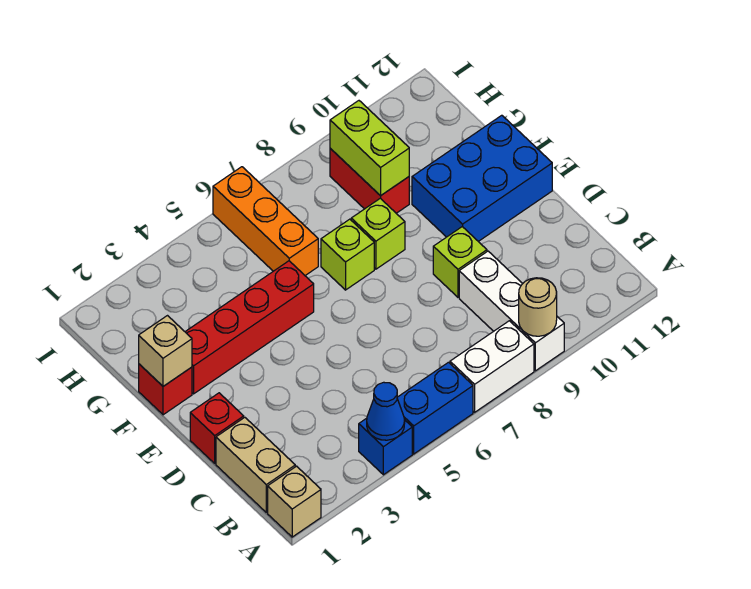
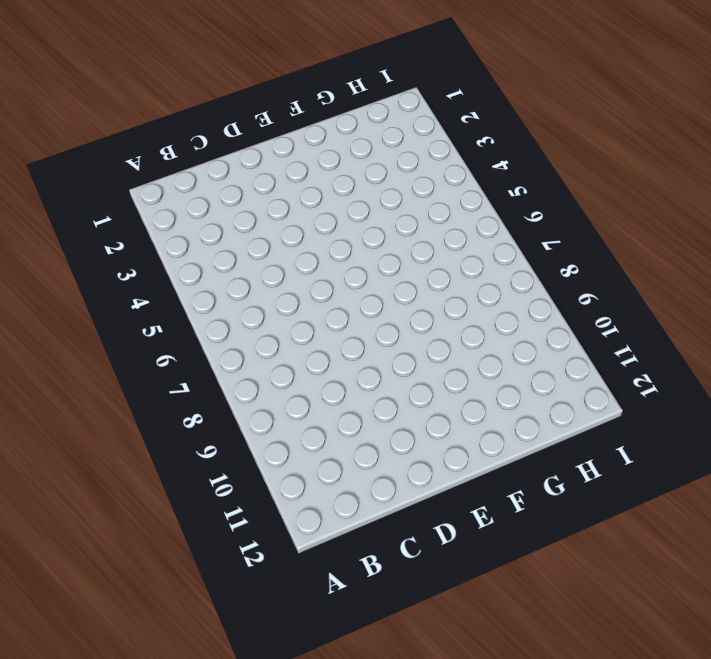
none -> tan brick A1 level 1
none -> blue brick A4 level 1
none -> blue brick A5:A6 level 1

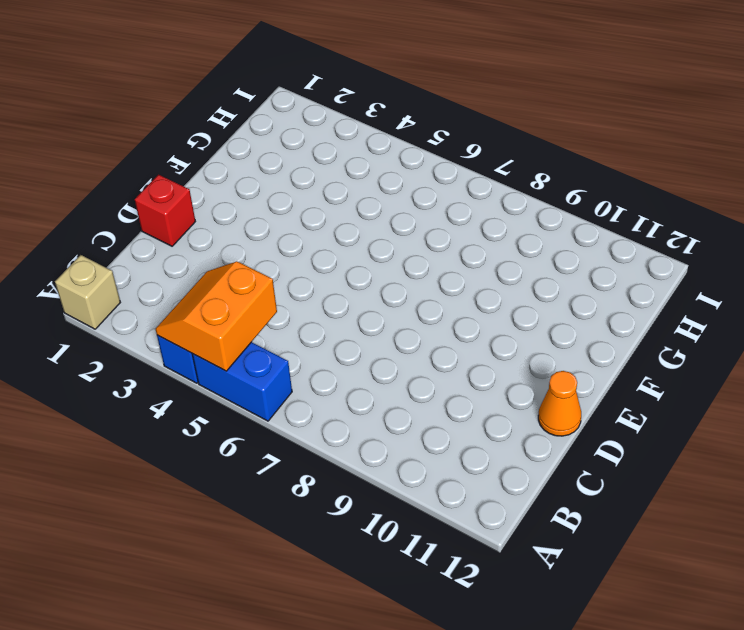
orange slope A4:B5 level 2 top 5 -> blue cone A4 level 2
orange cone D12 level 1 -> none
none -> white brick A7:A8 level 1
none -> white brick A9:C9 level 1
none -> tan brick B1:C1 level 1

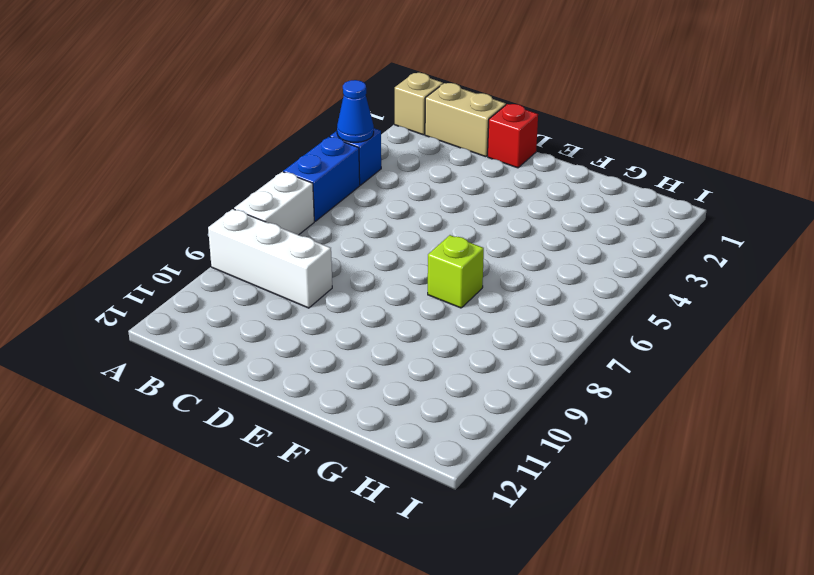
none -> lime brick D9 level 1
none -> blue brick E10:F12 level 1
none -> red brick F1 level 1

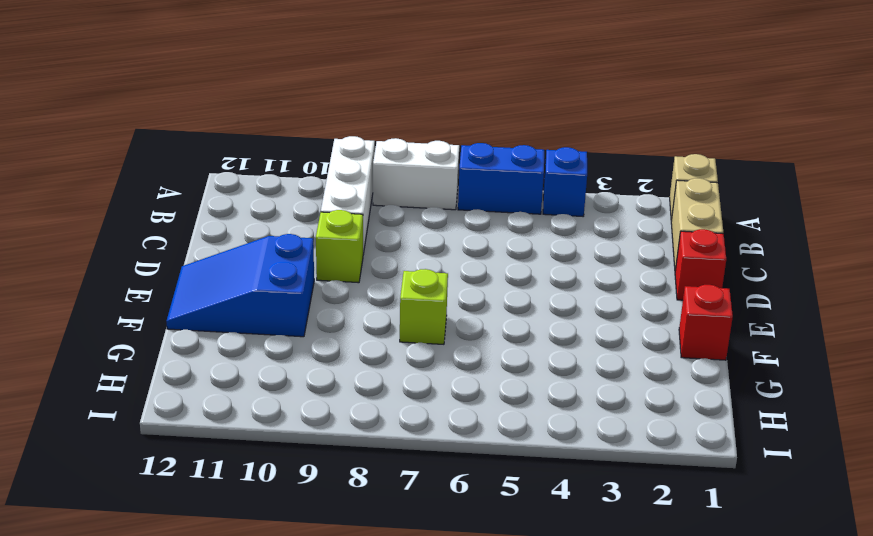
blue slope E10:F12 level 1 top 10 -> blue brick E10:F12 level 1
none -> red brick F2:F5 level 1
none -> lime brick F8 level 1
none -> orange brick G6:I6 level 1

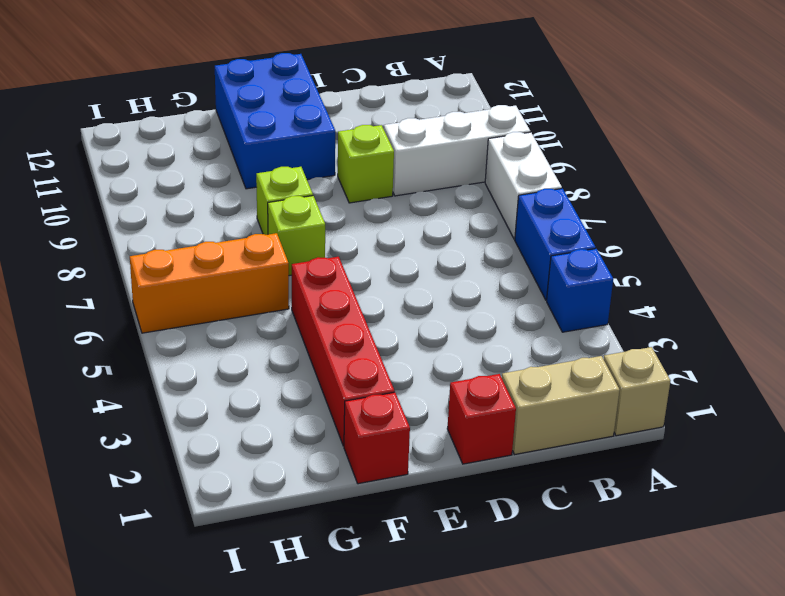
none -> red brick G9:H9 level 1
none -> blue cone A4 level 2
none -> tan round brick A9 level 2

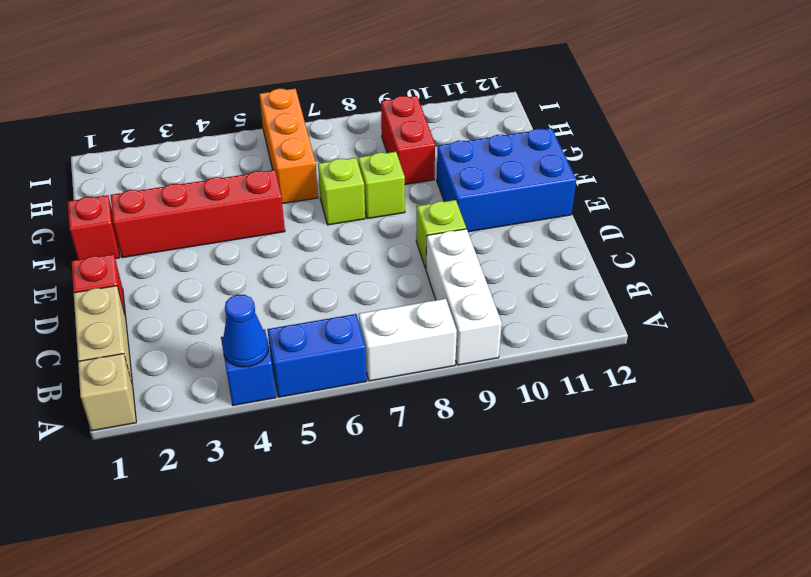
none -> tan round brick A9 level 2
none -> tan brick F1 level 2
none -> lime brick G9:H9 level 2

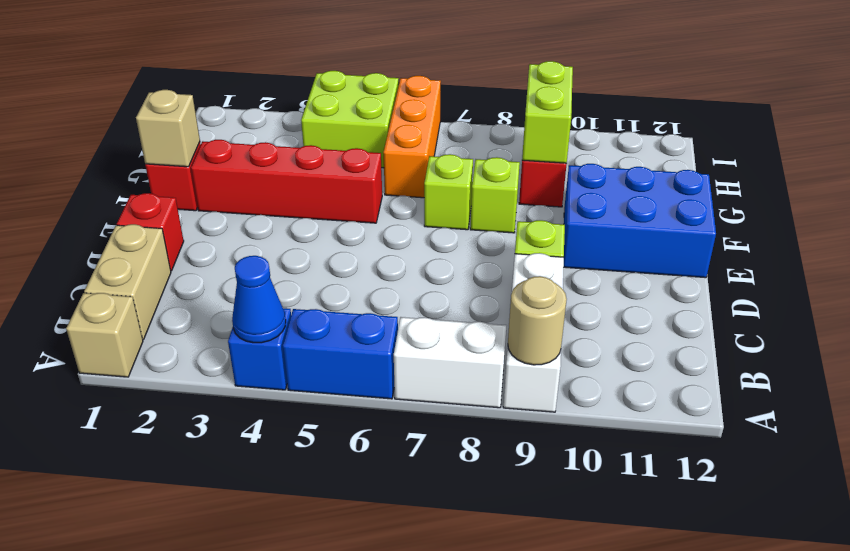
lime brick H4:I5 level 1 -> none

